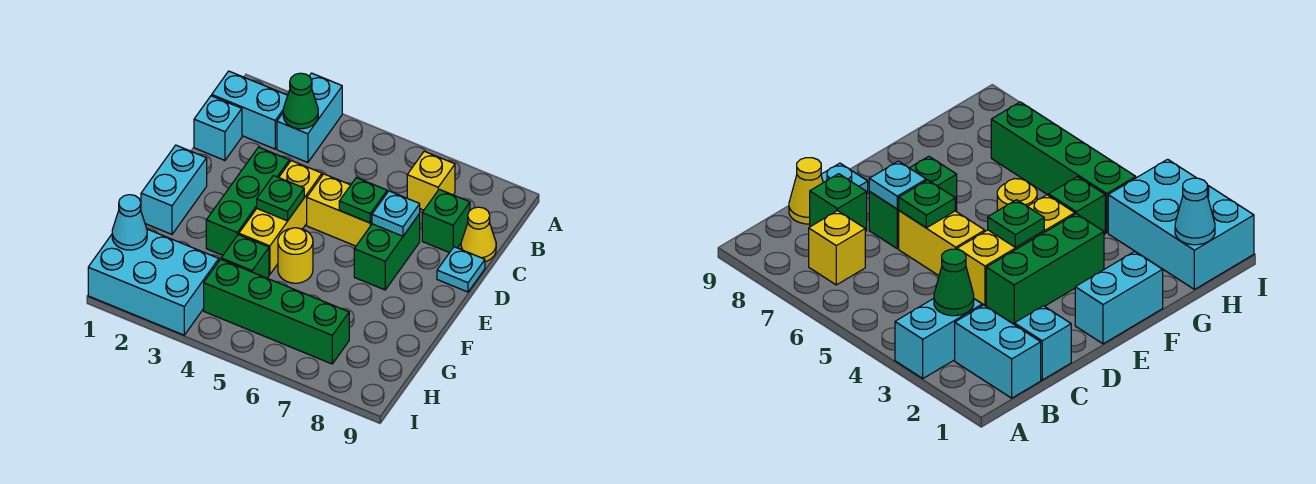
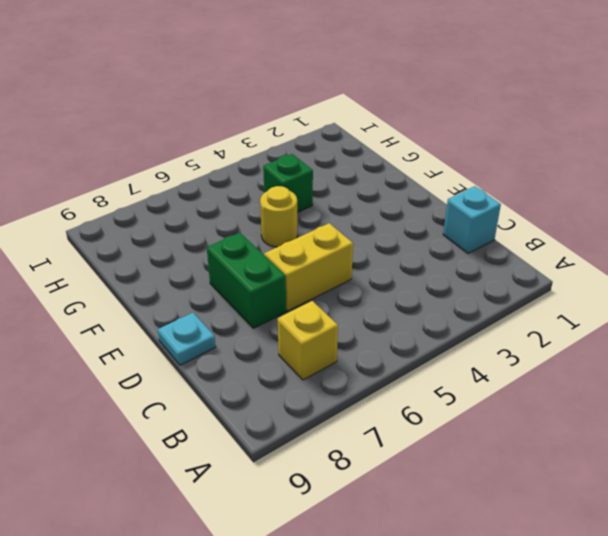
none -> cyan brick A3:B3 level 1
none -> cyan brick B1:B2 level 1
none -> green brick C8 level 1

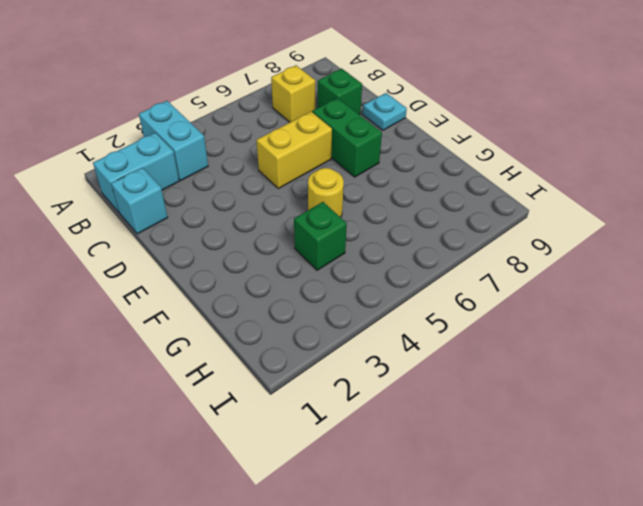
none -> yellow cone C9 level 1
none -> green brick D3:F3 level 1
none -> yellow brick D4:F4 level 1

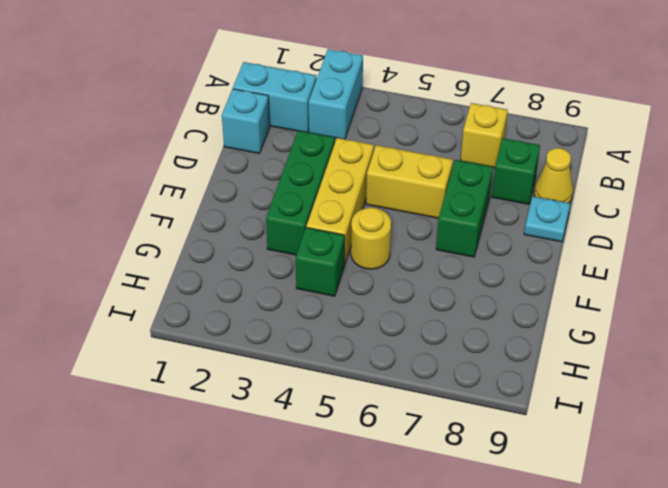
none -> cyan brick E1:F1 level 1
none -> cyan brick H1:I3 level 1
none -> green brick H4:H7 level 1

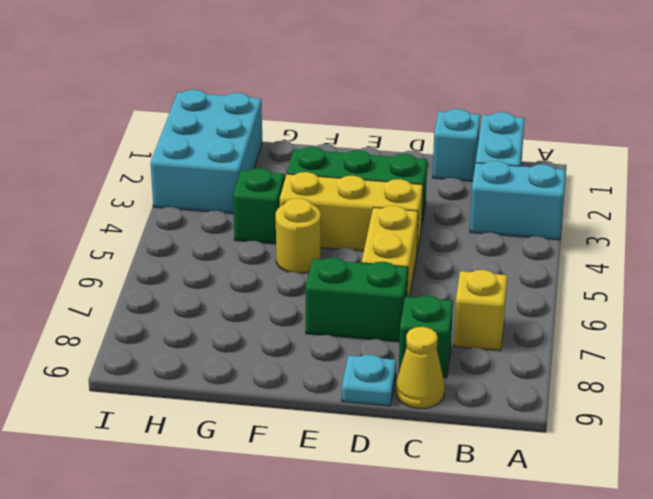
none -> cyan brick E1:F1 level 1
none -> green brick H4:H7 level 1
none -> green cone B3 level 2

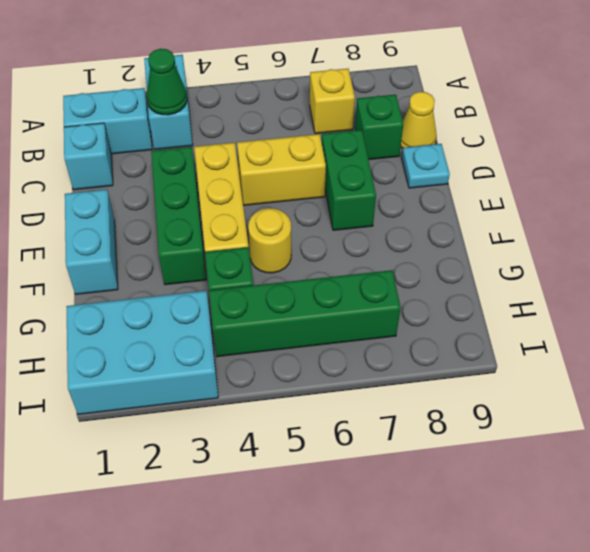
none -> green plate D6 level 2
none -> cyan plate D7 level 2
none -> green plate E4 level 2

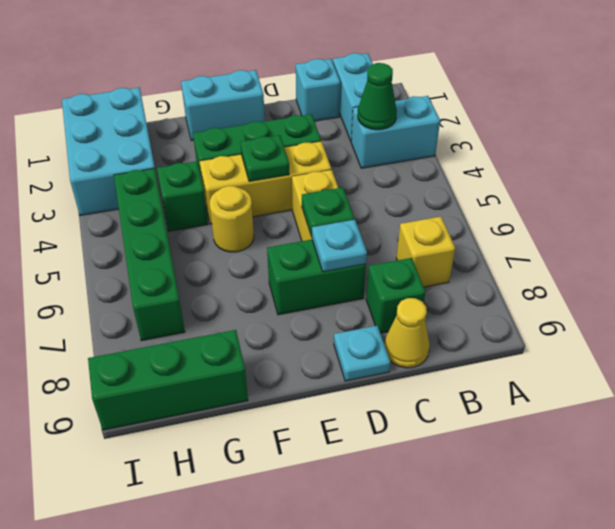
green brick G9:I9 level 1 -> none
none -> cyan cone H1 level 2

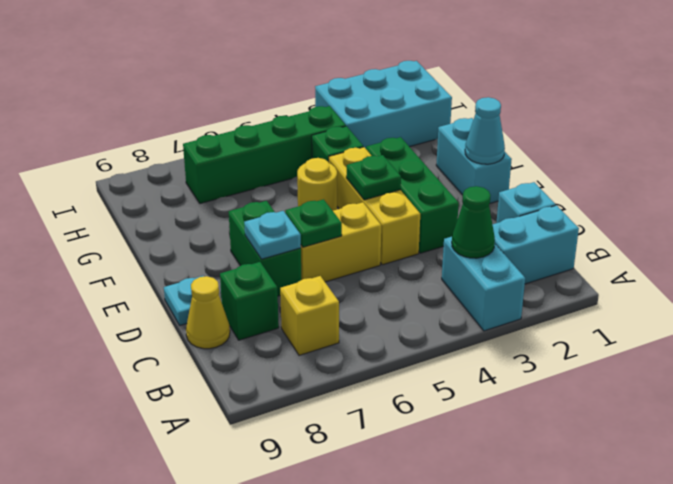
cyan cone E1 level 2 -> cyan cone H1 level 2

